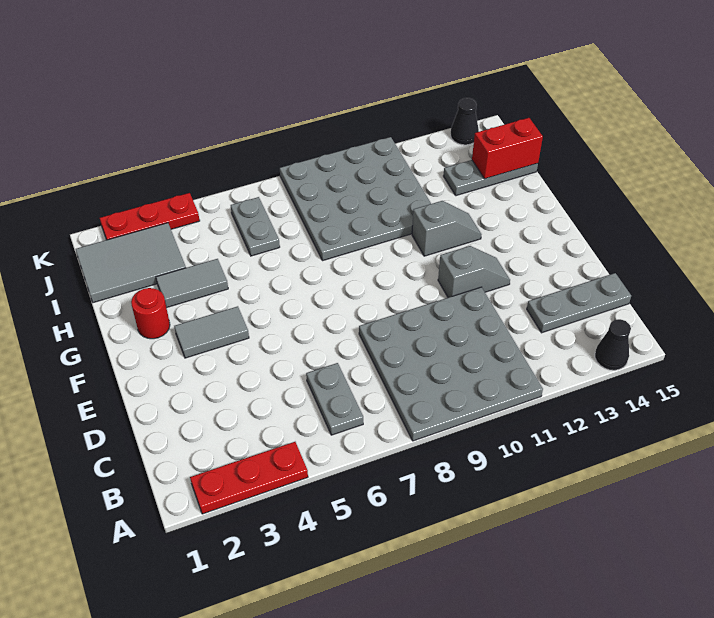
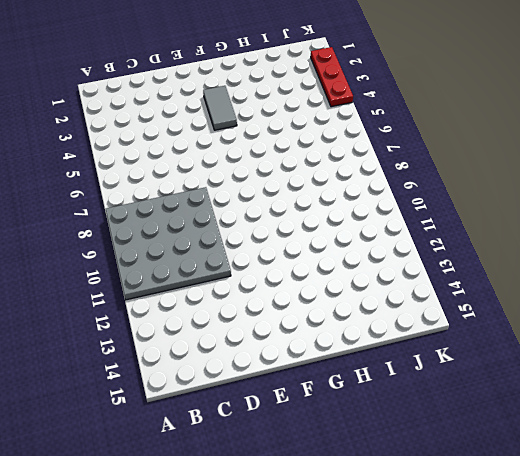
none -> red plate A2:A4 level 1
none -> black cone A14 level 1
none -> grey plate B6:C6 level 1

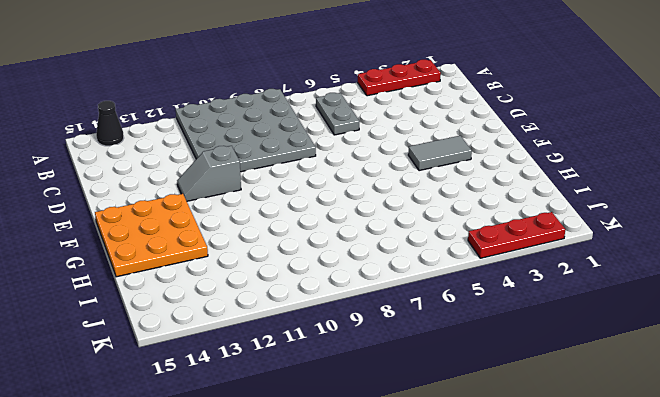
orange plate F13:H15 level 1 -> none
none -> grey plate C13:C15 level 1
none -> red round brick G2 level 1
none -> grey slope G11:G12 level 1 top 11

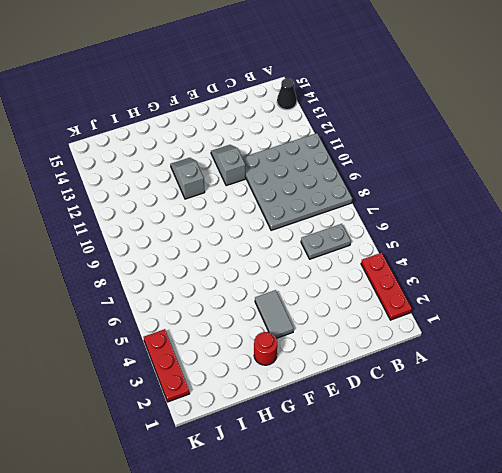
none -> grey plate C13:C15 level 1
none -> grey tile H3:H4 level 1
none -> grey plate H8:K11 level 1

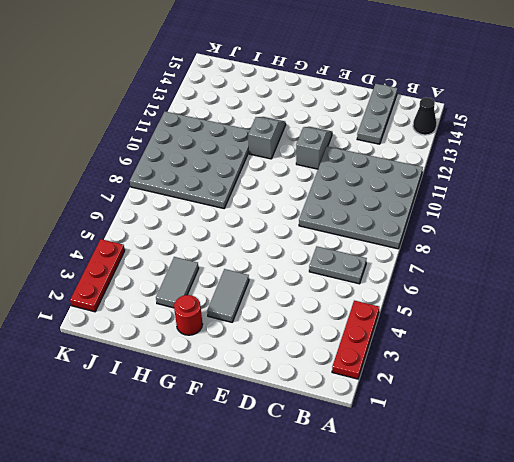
none -> grey tile I1:J3 level 1
none -> grey plate I6:J6 level 1
none -> grey plate I13:I15 level 1

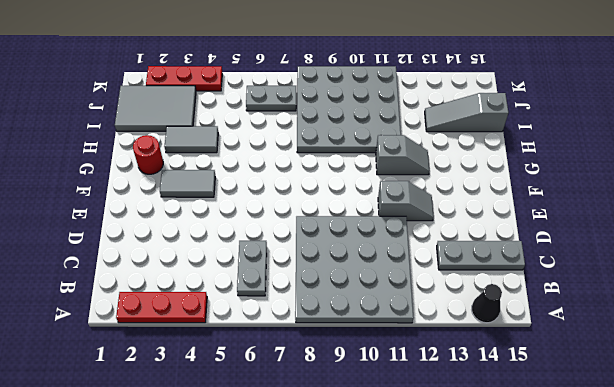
grey slope I13:I15 level 1 top 15 -> grey plate I13:I15 level 1
grey plate J6:J7 level 1 -> grey plate I6:J6 level 1
none -> black cone K14 level 1
none -> red brick I14:I15 level 2

